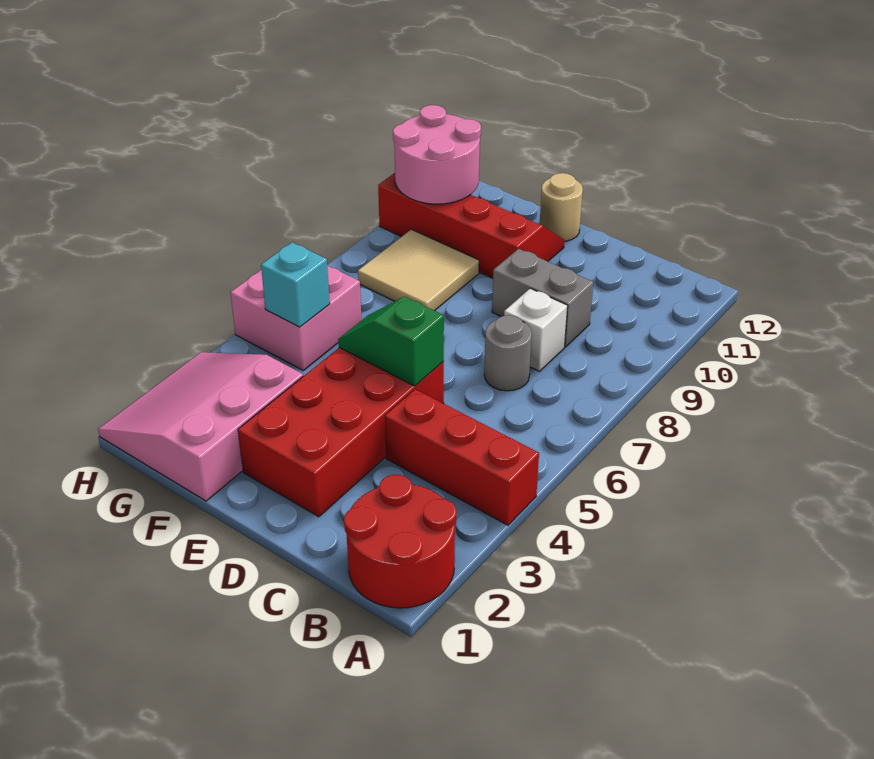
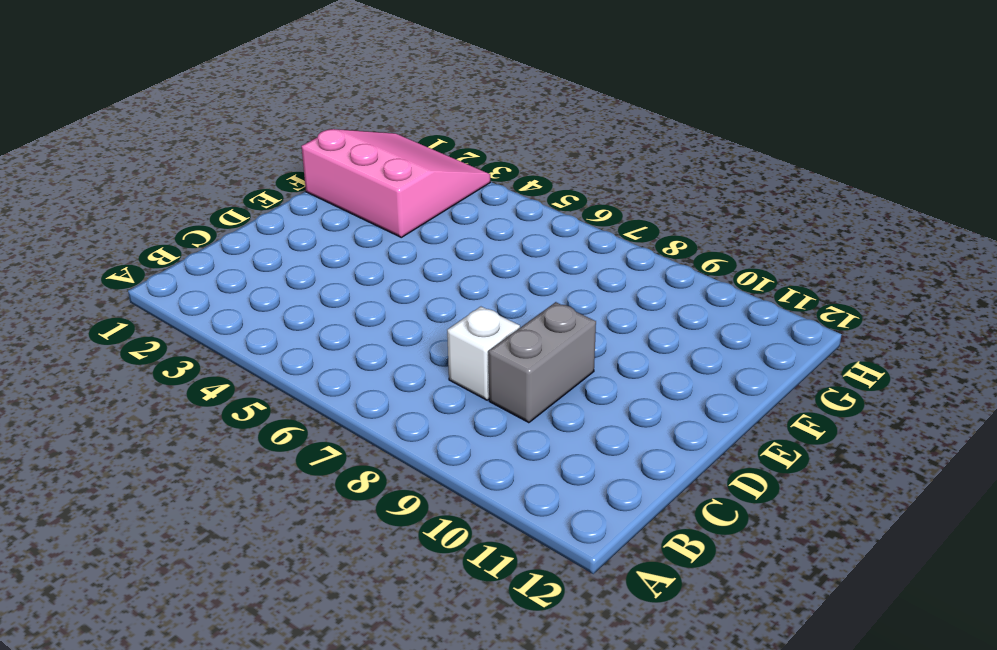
none -> red round brick A1:B2 level 1
none -> red brick A4:C4 level 1
none -> grey round brick C7 level 1

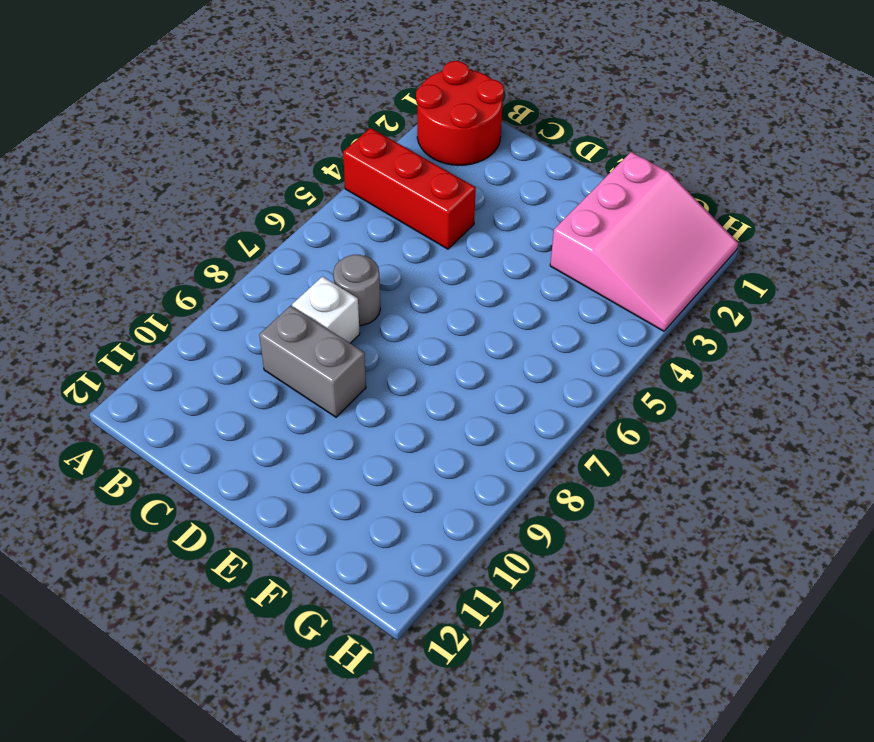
none -> red brick D2:E5 level 1
none -> red slope E10:H11 level 1 top 10
none -> tan round brick E12 level 1

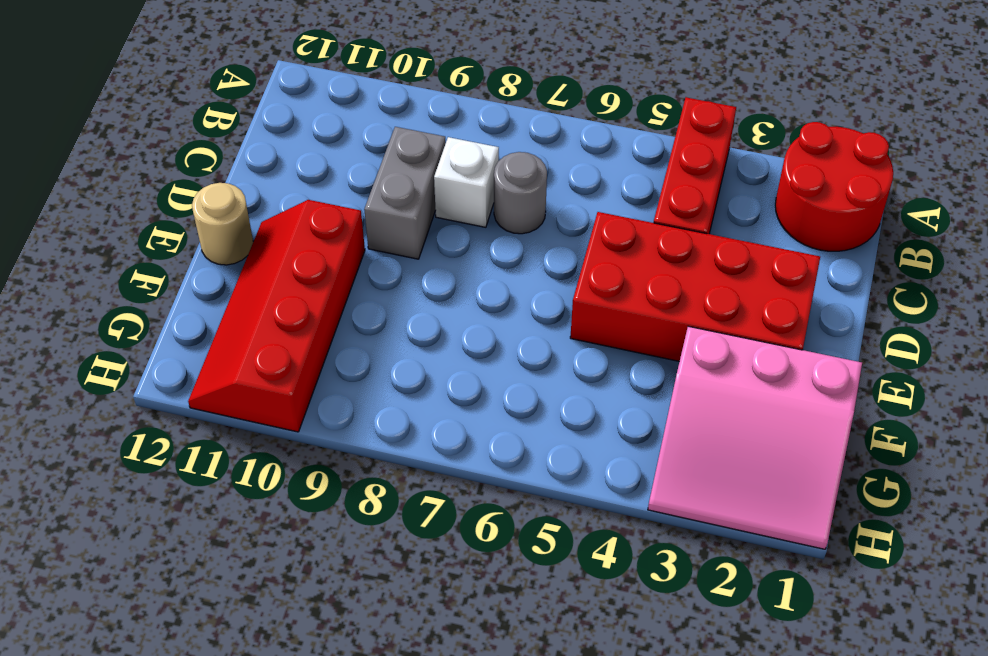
none -> tan tile F8:G9 level 1
none -> pink brick G5:H6 level 1
none -> green slope D5:E5 level 2 top D

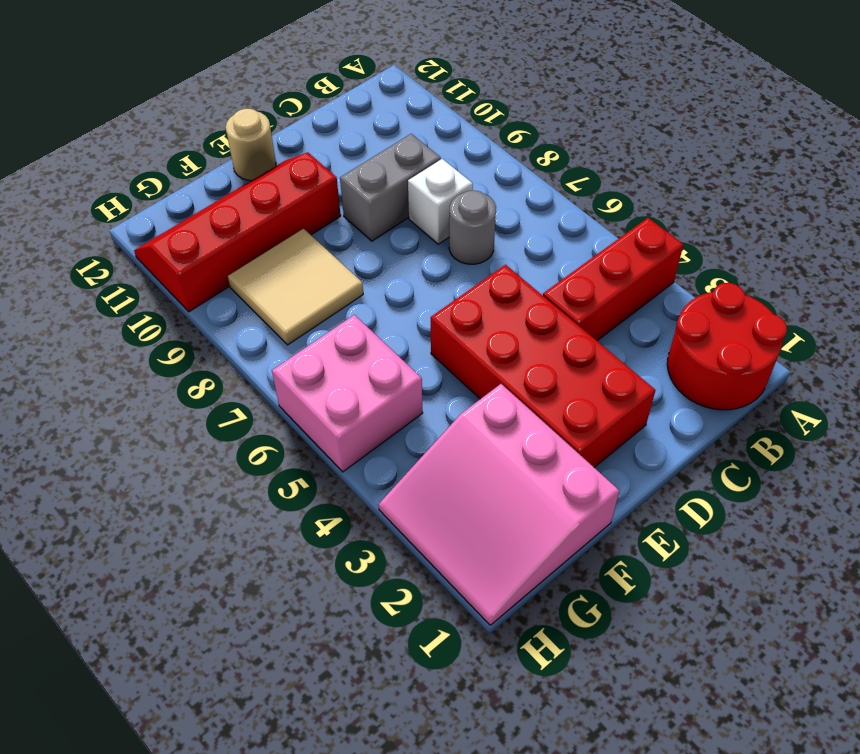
none -> green slope D5:E5 level 2 top D
none -> cyan brick G5 level 2
none -> pink round brick G10:H11 level 2

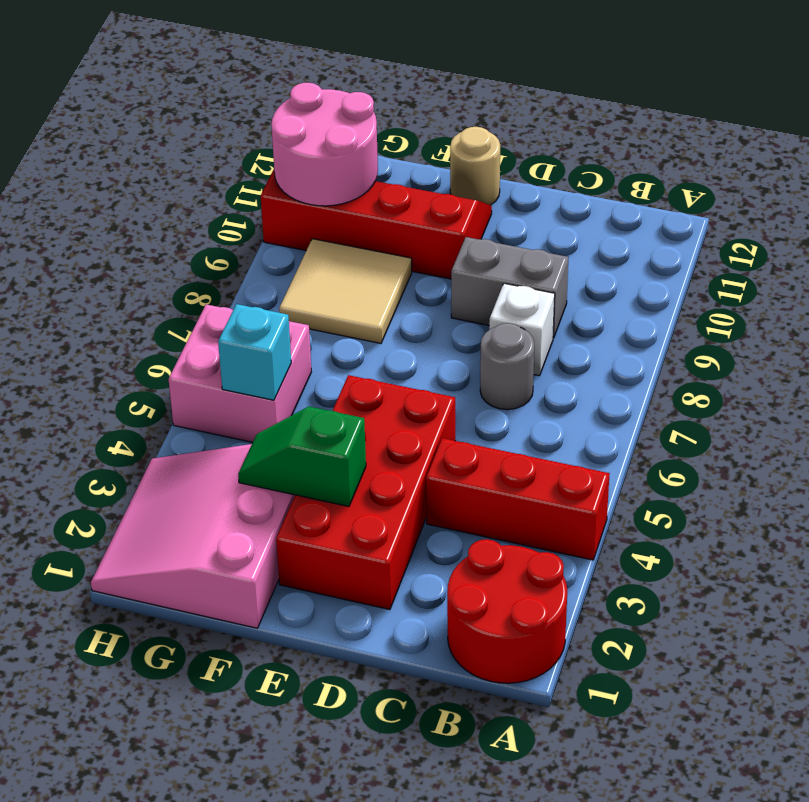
green slope E3:F3 level 2 top E -> green slope D5:E5 level 2 top D

